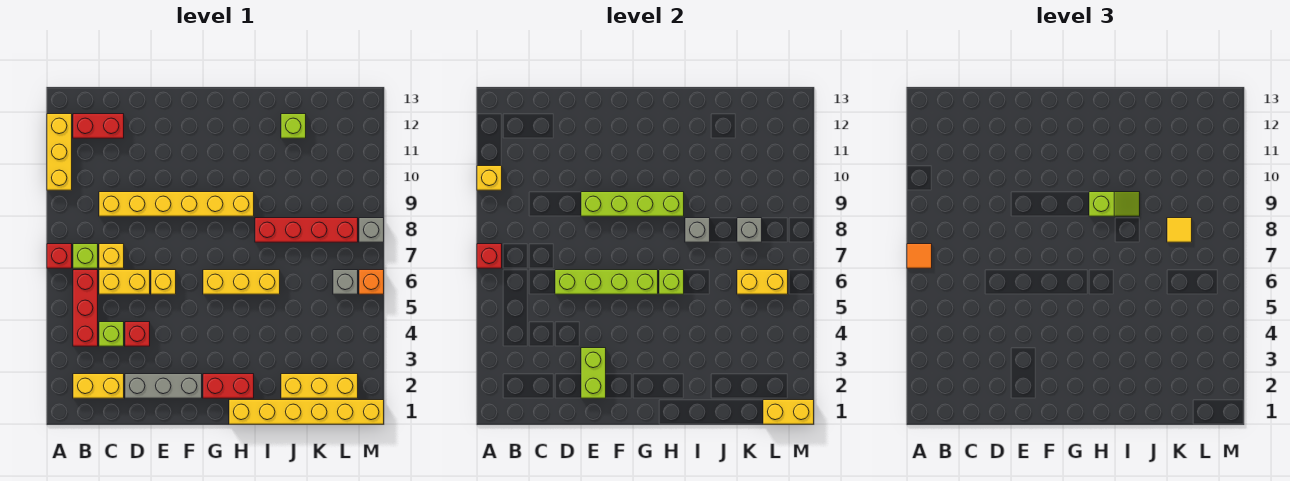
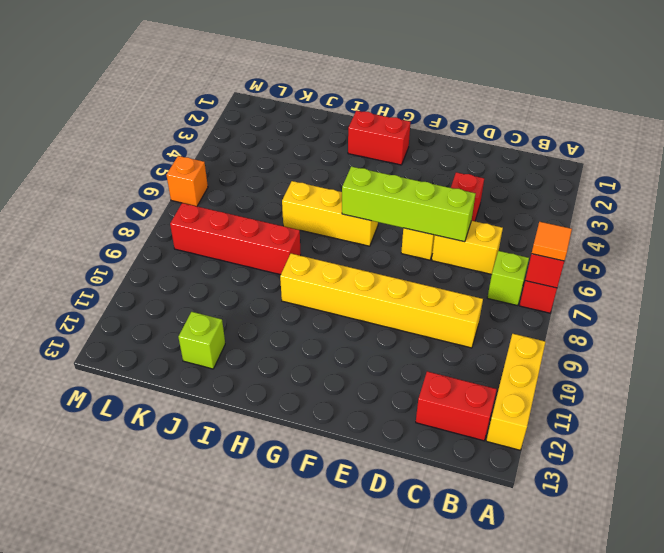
none -> yellow brick B2:C2 level 1
none -> red brick B4:B6 level 1
none -> lime brick C4 level 1
none -> yellow brick C7 level 1

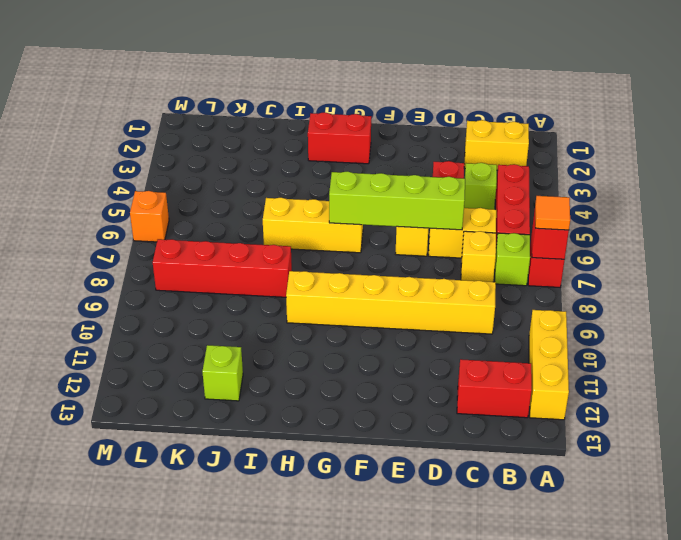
none -> grey brick D2:F2 level 1
none -> yellow brick H1:M1 level 1
none -> yellow brick J2:L2 level 1
none -> grey brick L6 level 1

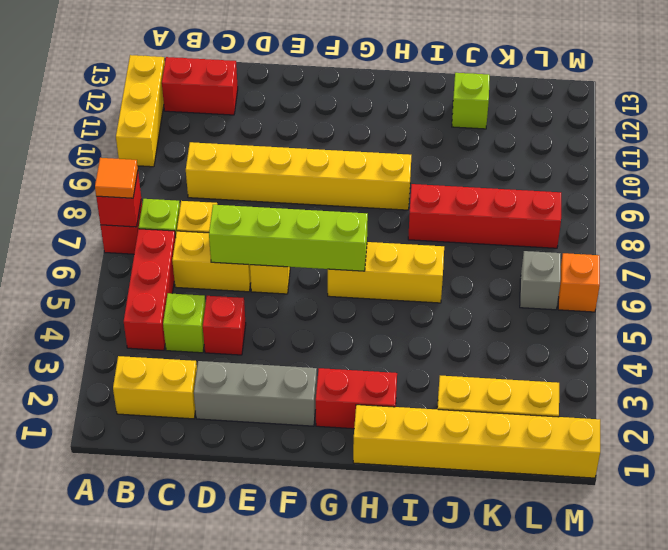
none -> grey brick M8 level 1
none -> yellow brick A10 level 2
none -> lime brick E2:E3 level 2
none -> lime brick E9:H9 level 2

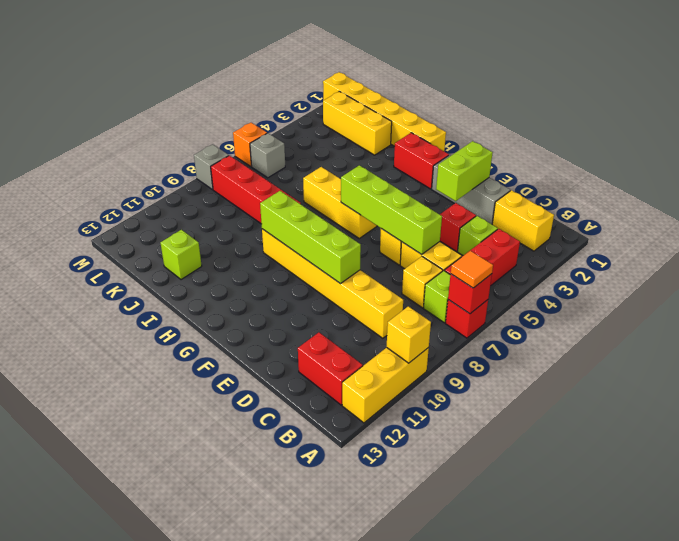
none -> lime brick H6 level 2
none -> grey brick I8 level 2
none -> yellow brick K6:L6 level 2
none -> grey brick K8 level 2

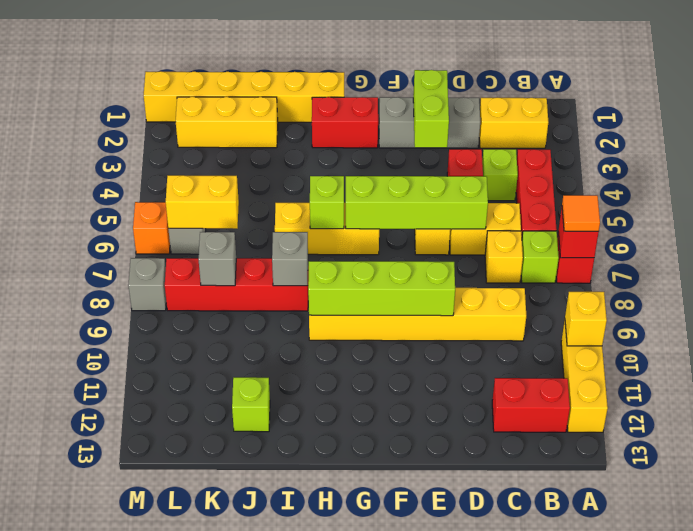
none -> yellow brick L1:M1 level 2
none -> lime slope H9:I9 level 3 top H
none -> yellow tile K8 level 3

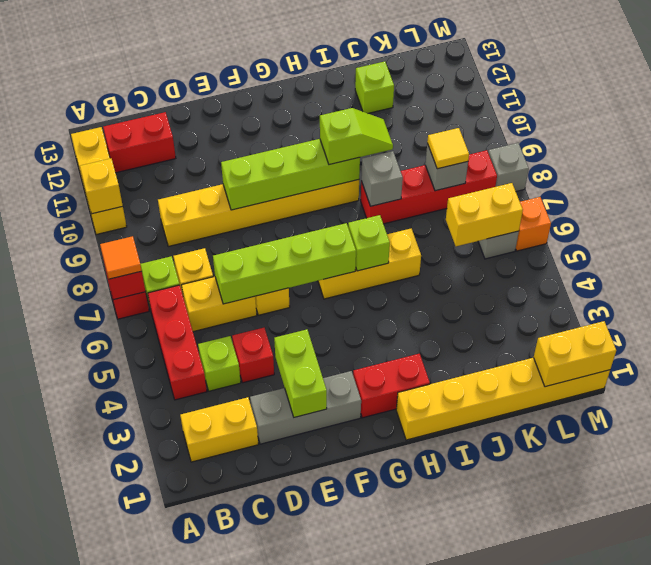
none -> yellow brick J2:L2 level 1

